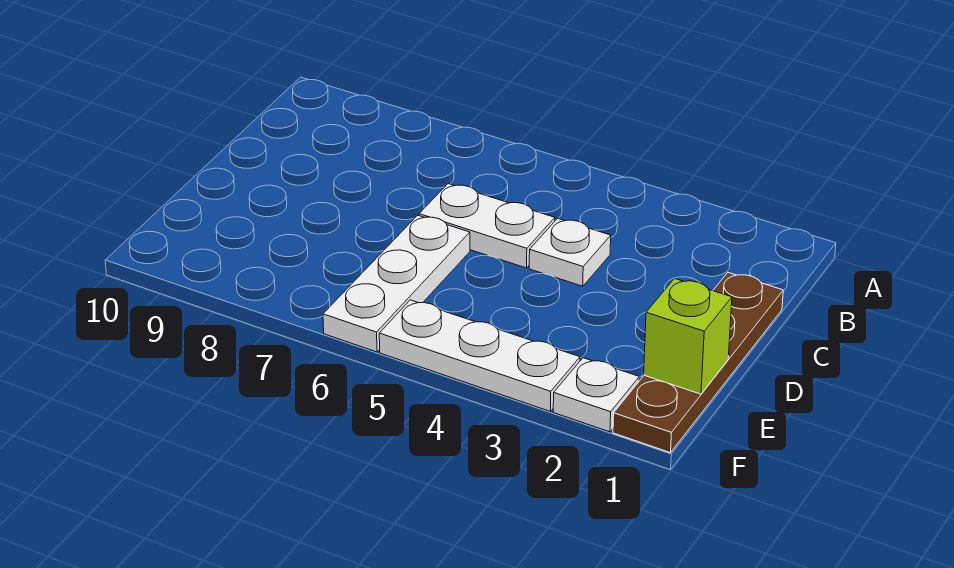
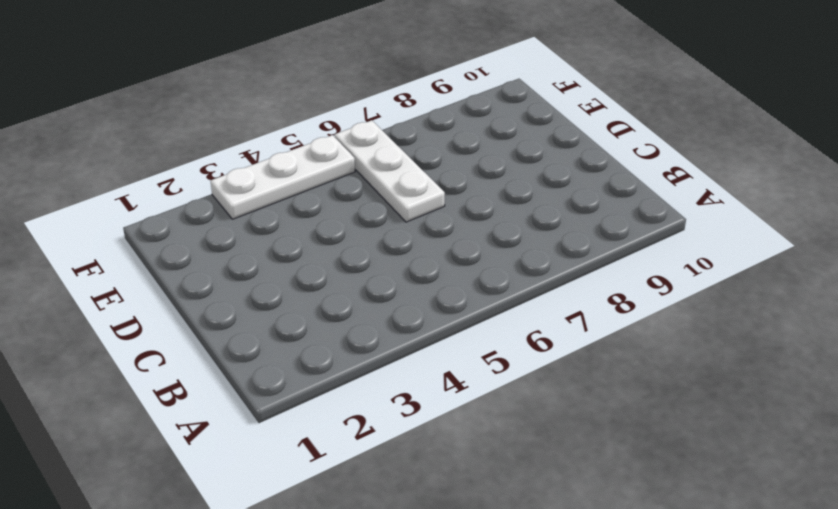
none -> brown plate C1:F1 level 1
none -> white plate C4 level 1

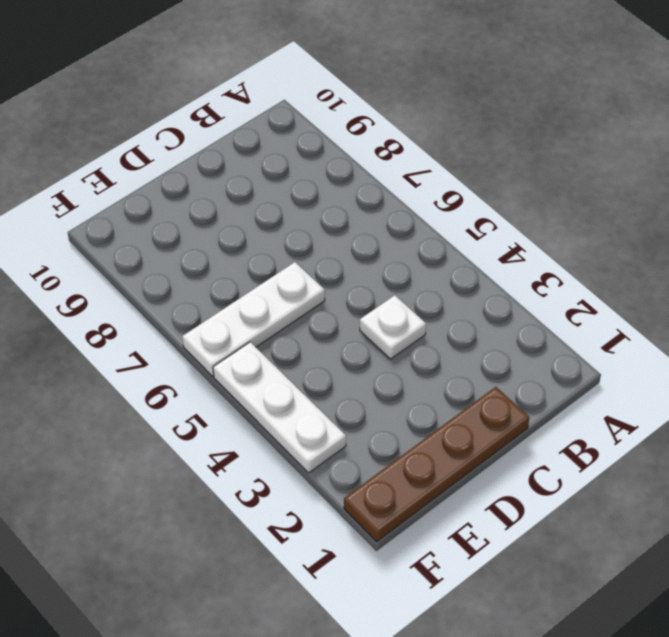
none -> white plate C5:C6 level 1
none -> white plate F2 level 1

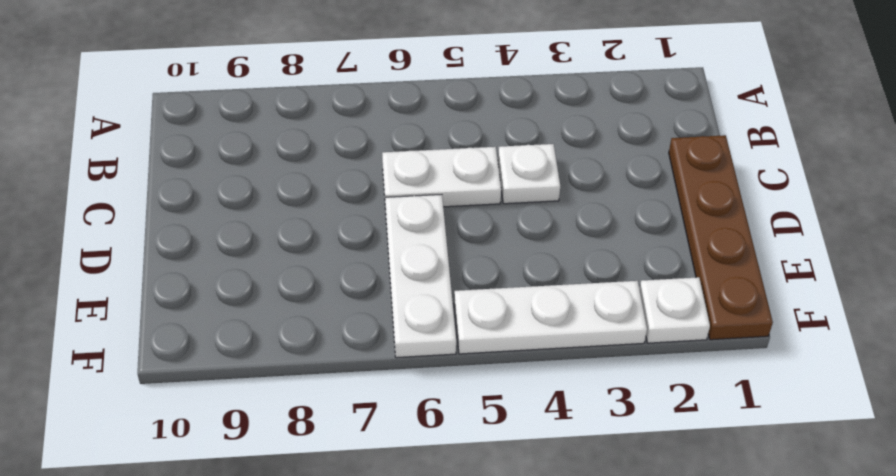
none -> lime brick E1 level 2

